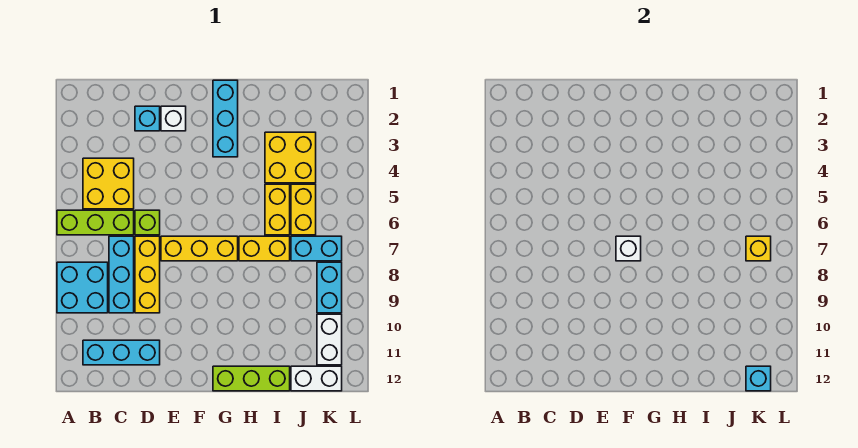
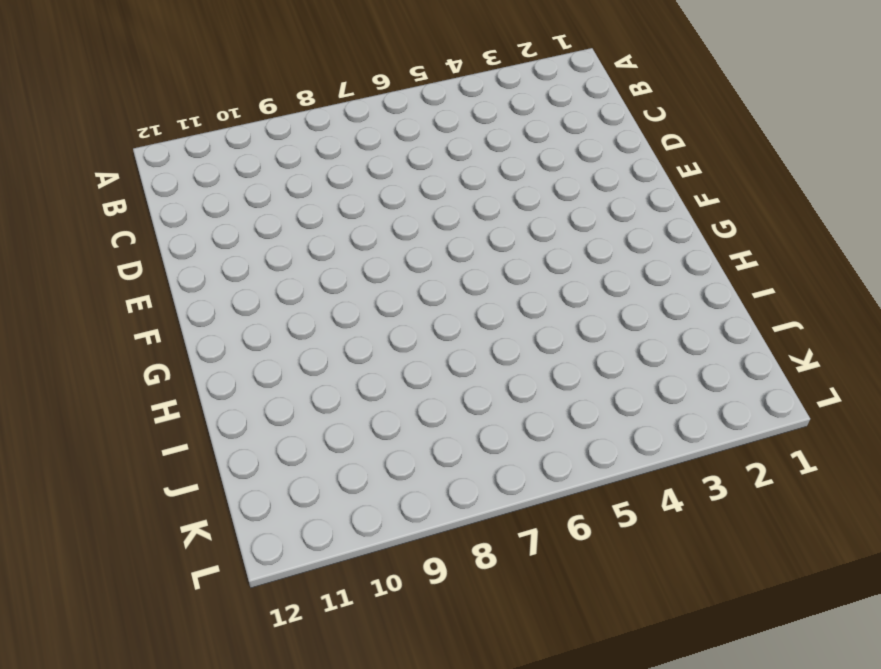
none -> lime brick A6:C6 level 1
none -> cyan brick A8:B9 level 1
none -> yellow brick B4:C5 level 1

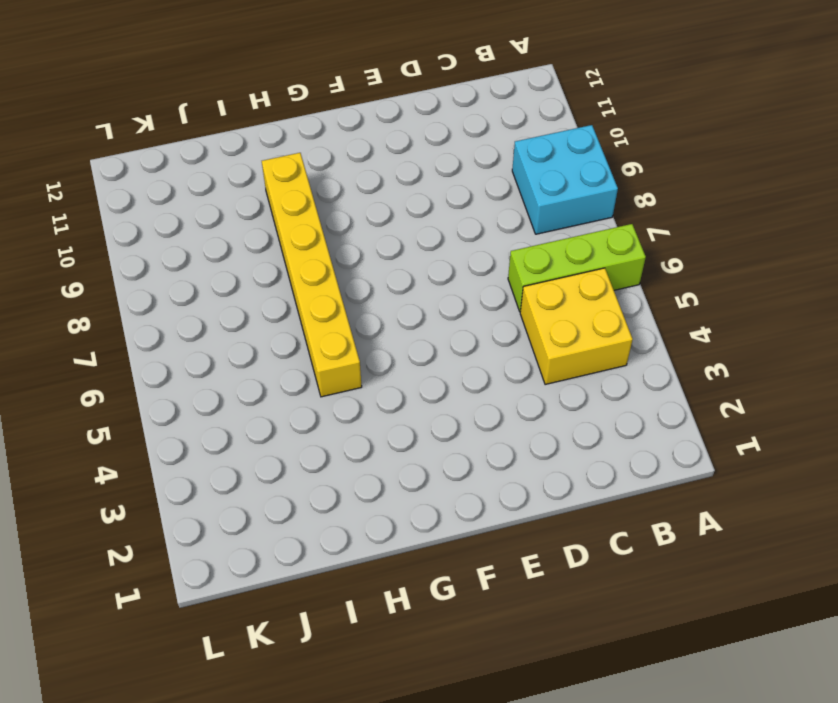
yellow brick H5:H10 level 1 -> yellow brick H7:I7 level 1
none -> cyan brick B11:D11 level 1
none -> cyan brick C7:C9 level 1
none -> cyan brick D2 level 1

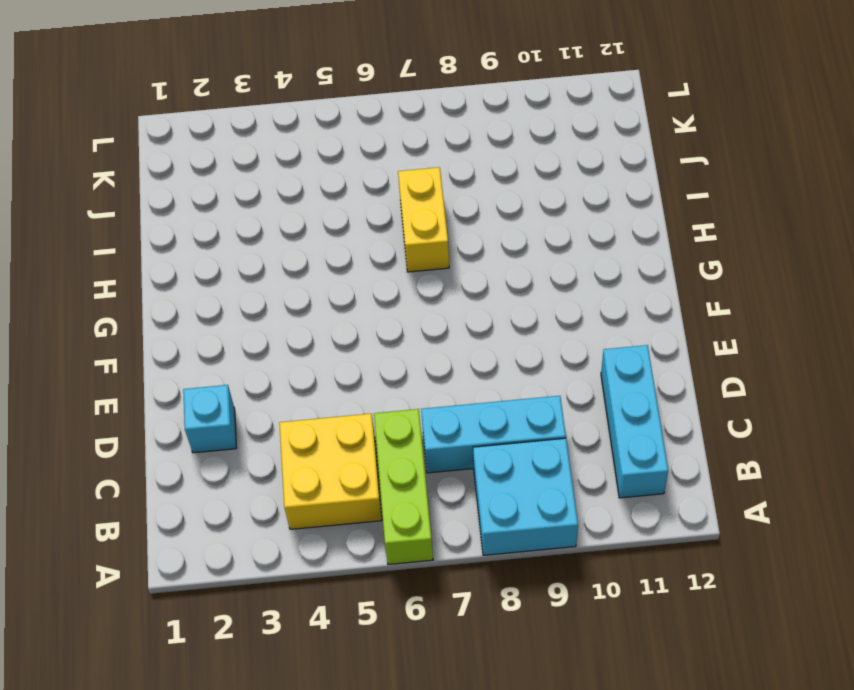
none -> lime brick D6 level 1
none -> yellow brick D7:D9 level 1
none -> white brick E2 level 1

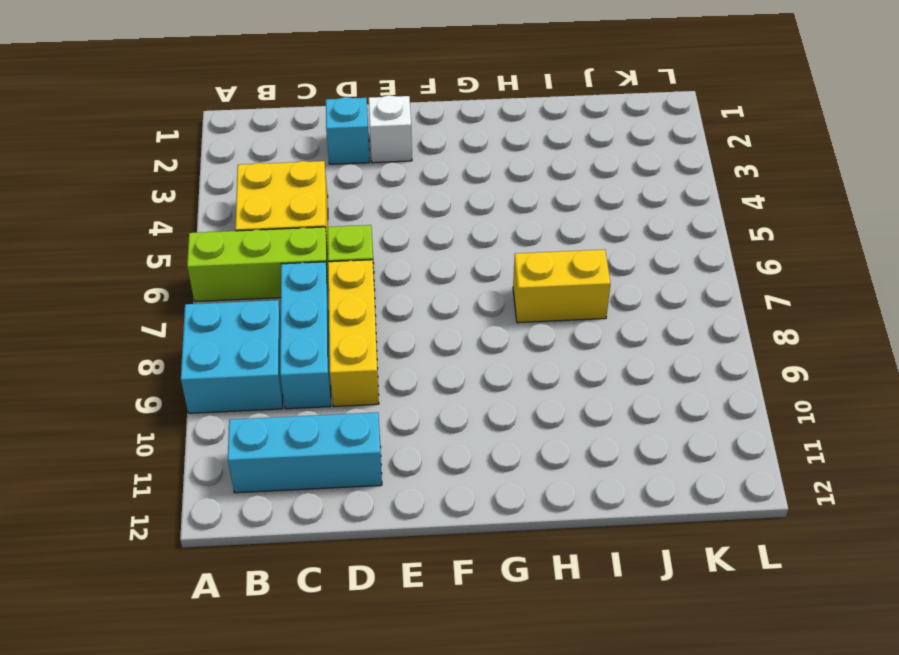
none -> yellow brick E7:G7 level 1
none -> cyan brick G1:G3 level 1
none -> lime brick G12:I12 level 1

